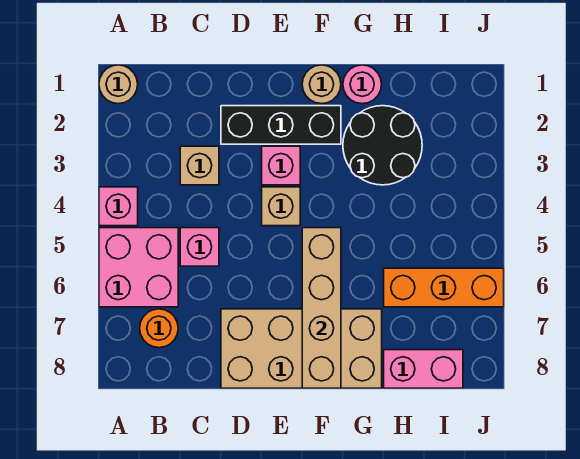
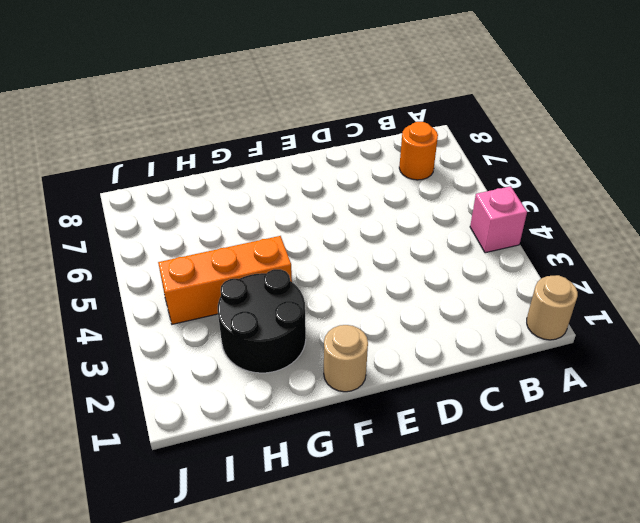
orange brick G4:I4 level 1 -> orange brick H6:J6 level 1
none -> pink brick A5:B6 level 1
none -> tan brick C3 level 1
none -> pink brick C5 level 1

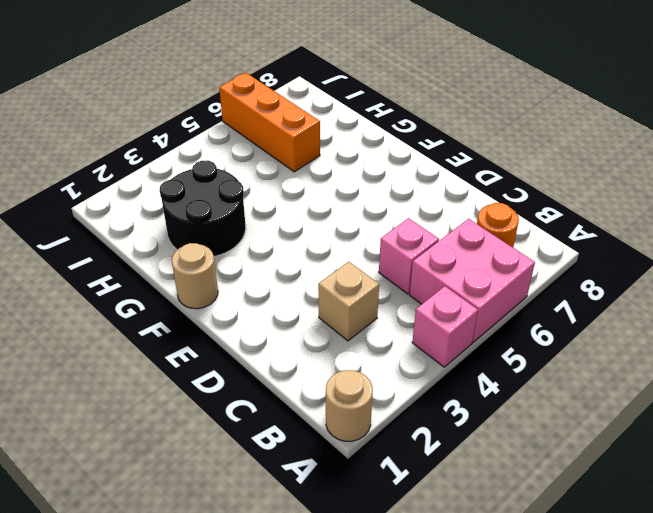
none -> black brick D2:F2 level 1
none -> tan brick D7:G8 level 1
none -> pink brick E3 level 1

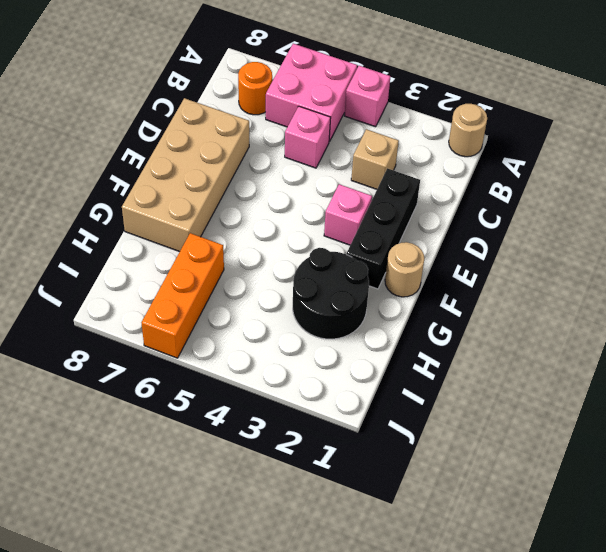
none -> tan brick E4 level 1
none -> pink round brick G1 level 1
none -> pink brick H8:I8 level 1

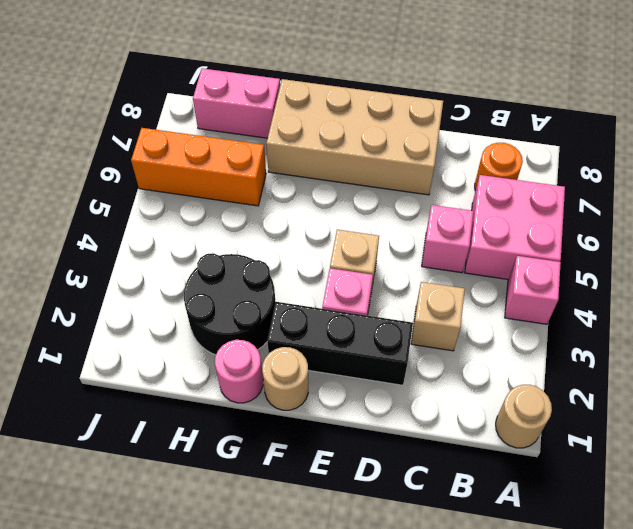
none -> tan brick F5:F8 level 2

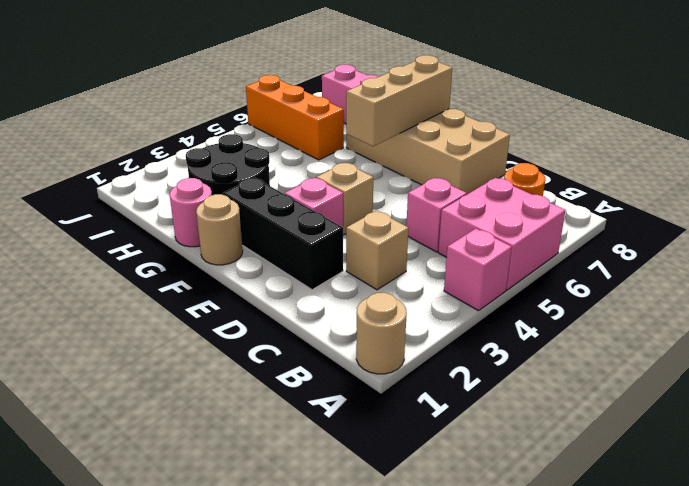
tan brick F6:F8 level 2 -> tan brick F5:F8 level 2

